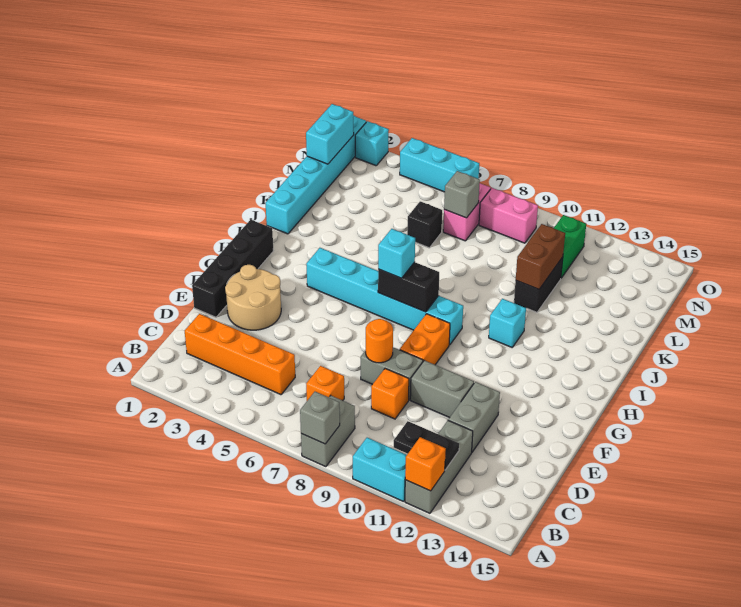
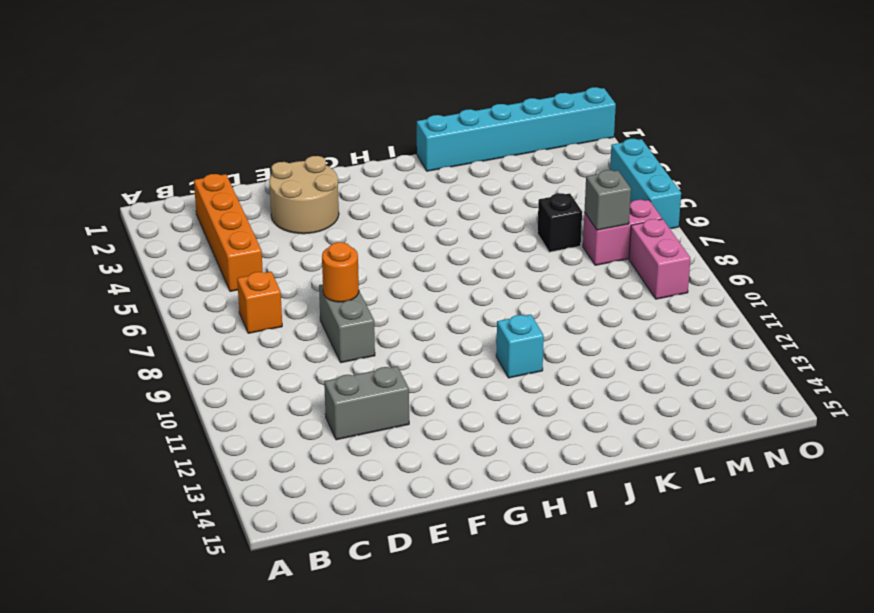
none -> grey brick A8:B8 level 1
none -> cyan brick A10:A11 level 1
none -> grey brick A12:C12 level 1
none -> orange brick D9 level 1

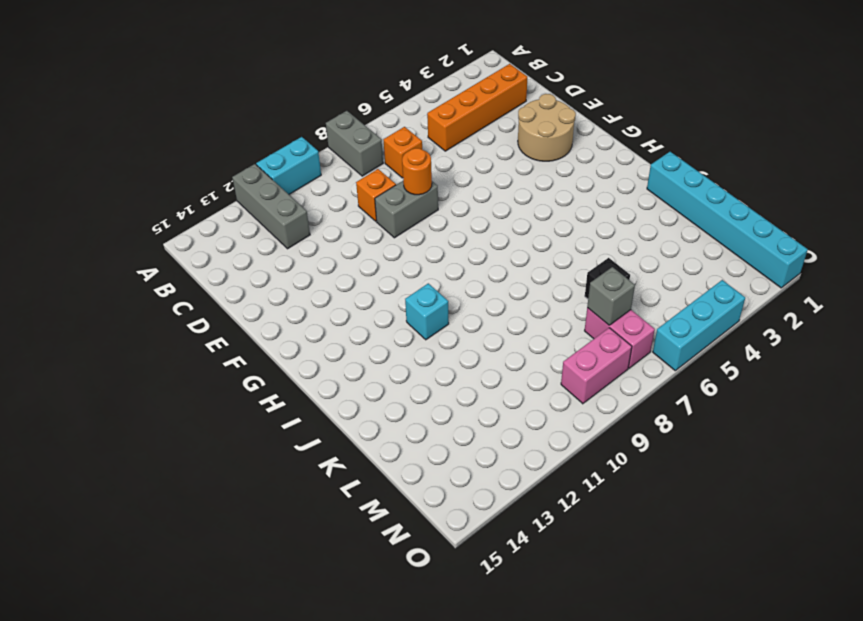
none -> grey brick D12:E12 level 1
none -> black brick E1:H1 level 1
none -> grey brick E10:E11 level 1
none -> orange brick F9:G9 level 1

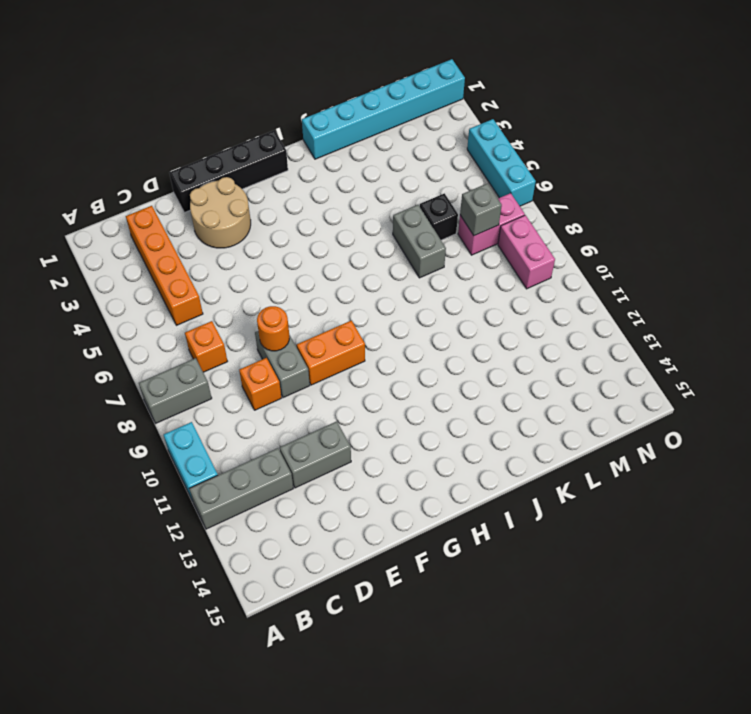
grey brick K6:K7 level 1 -> grey brick E10:E11 level 1
none -> cyan brick H4:H9 level 1
none -> cyan brick I11 level 1
none -> black brick K11:L11 level 1
none -> green brick M11:N11 level 1

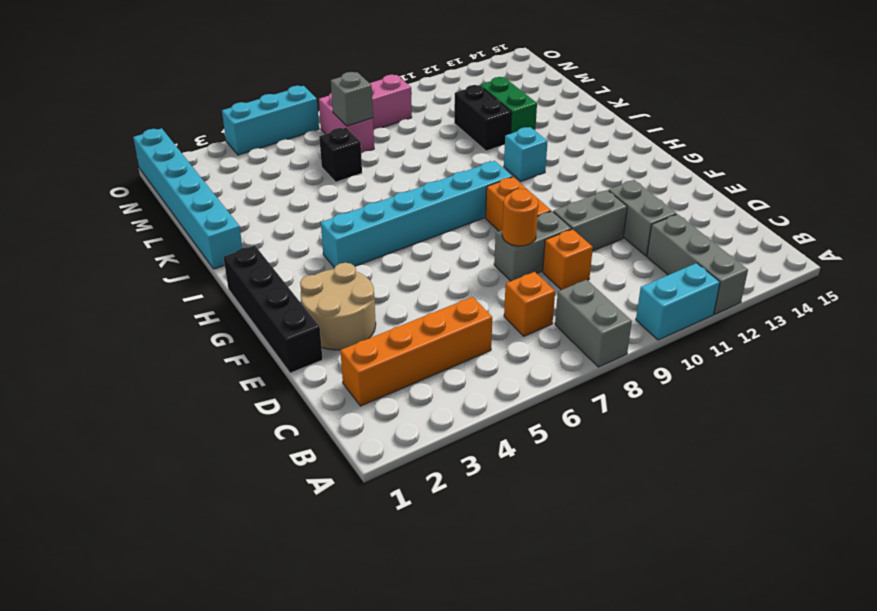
green brick K12:L12 level 1 -> green brick M11:N11 level 1
none -> cyan brick O2 level 1
none -> grey brick A8 level 2
none -> orange brick A12 level 2
none -> black plate B11:B12 level 2

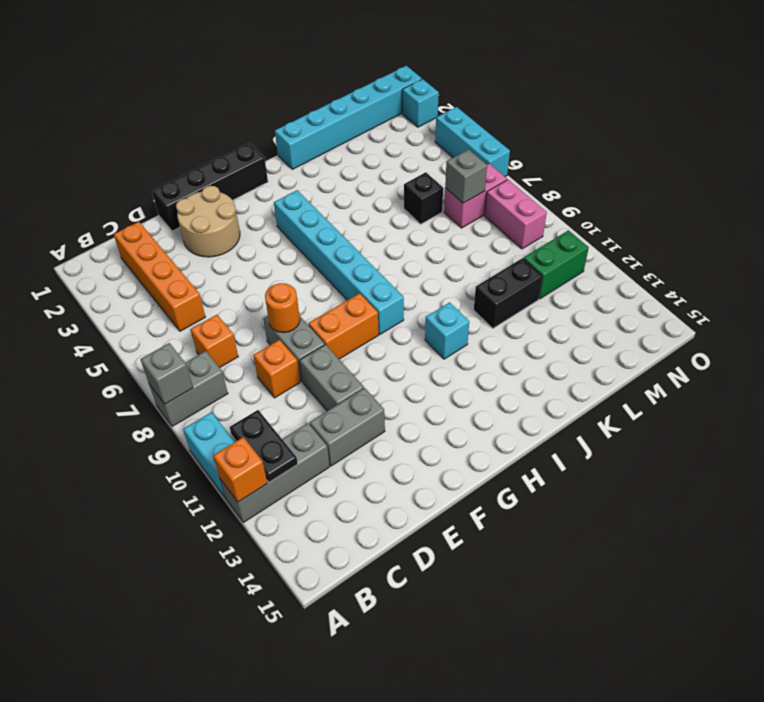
none -> black brick H7:H8 level 2
none -> brown brick K11:L11 level 2
none -> cyan brick M1:N1 level 2
none -> cyan brick H7 level 3

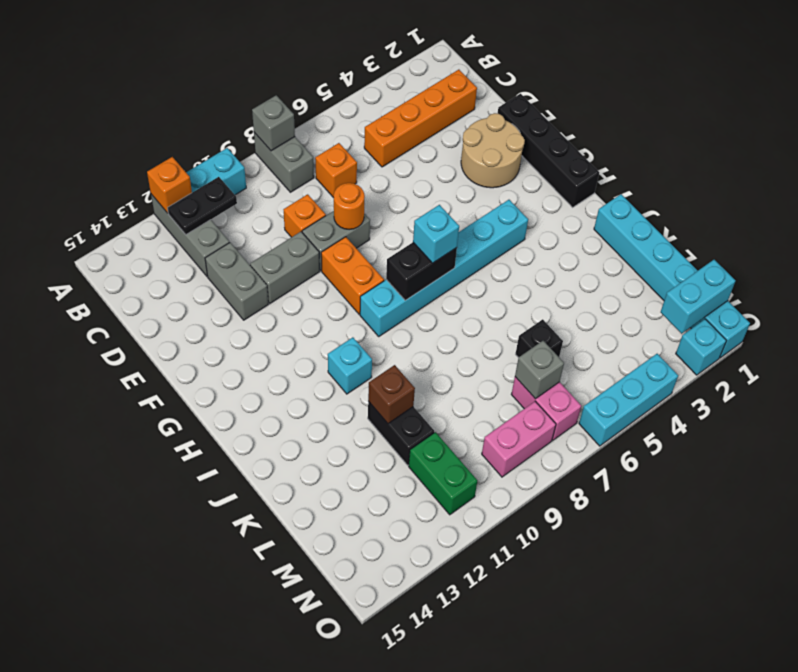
brown brick K11 level 2 -> brown brick K11:L11 level 2
cyan brick N1:N2 level 2 -> cyan brick M1:N1 level 2

